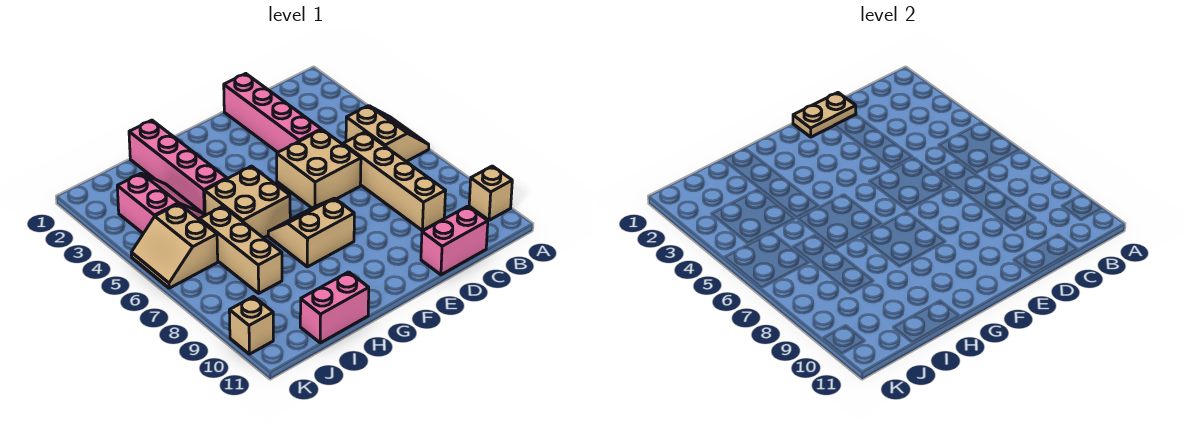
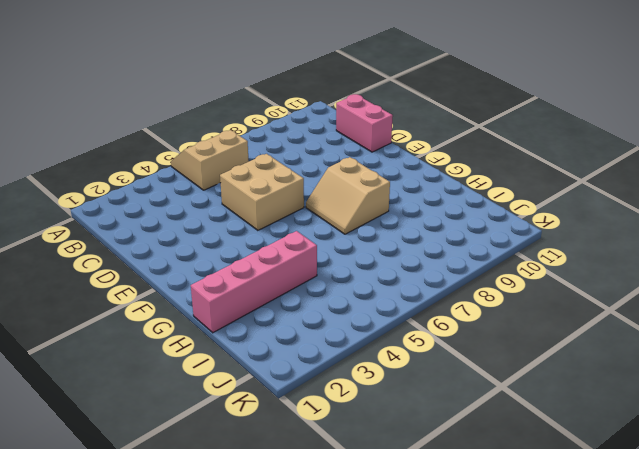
none -> tan brick A10 level 1
none -> tan brick C6:C9 level 1
none -> pink brick D1:D4 level 1

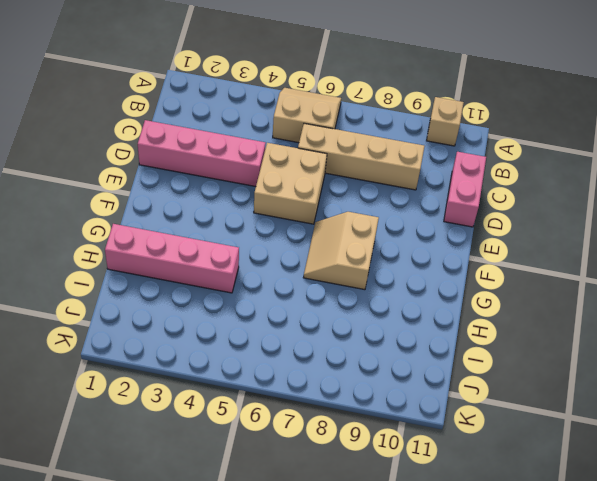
none -> tan brick G5:H6 level 1
none -> pink brick H11:I11 level 1
none -> pink slope I3:J4 level 1 top J

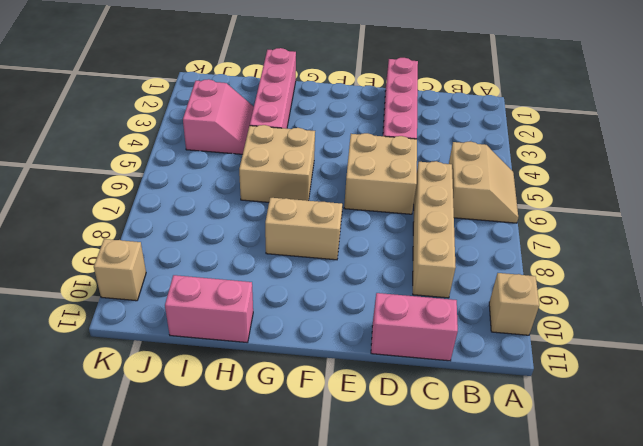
none -> tan brick I6:I8 level 1
none -> tan slope J5:K6 level 1 top J
none -> tan plate D1:E1 level 2

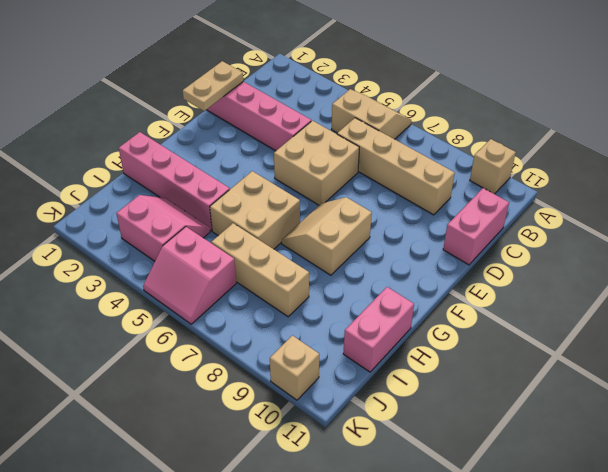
pink slope J5:K6 level 1 top J -> tan slope J5:K6 level 1 top J

